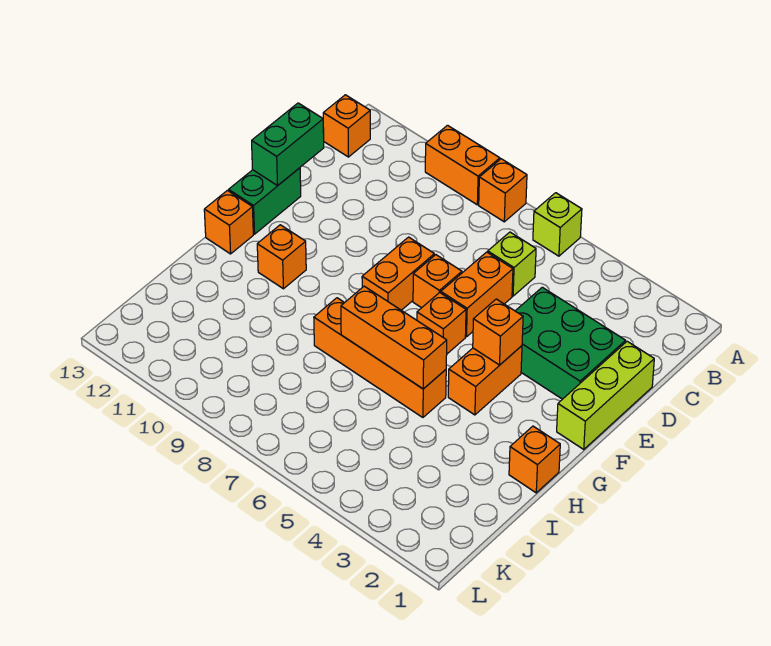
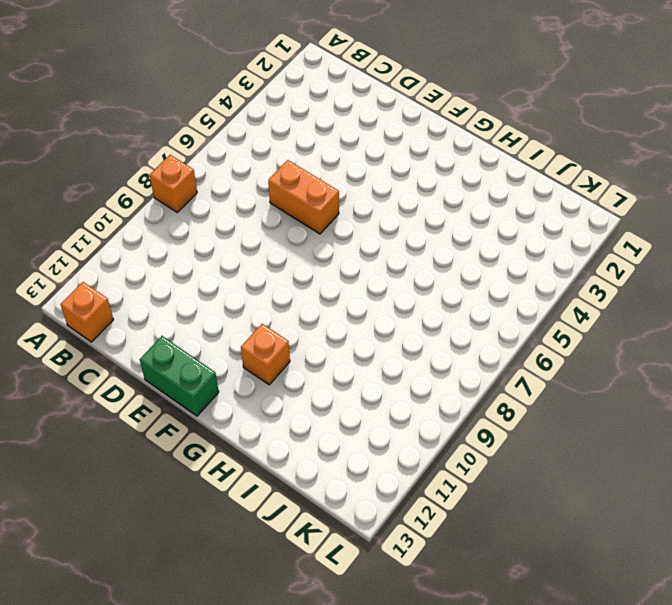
none -> lime brick A6 level 1
none -> orange brick A9:A10 level 1
none -> lime brick C6 level 1

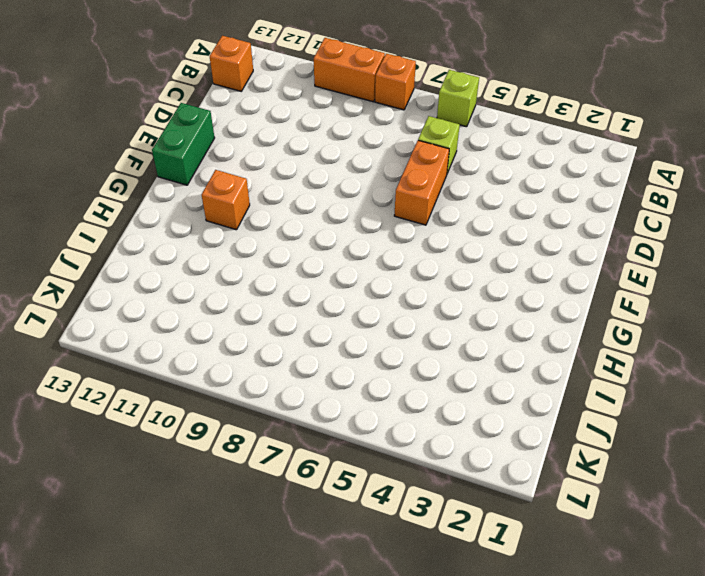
none -> lime brick D1:F1 level 1
none -> green brick D2:E4 level 1
none -> orange brick E7 level 1

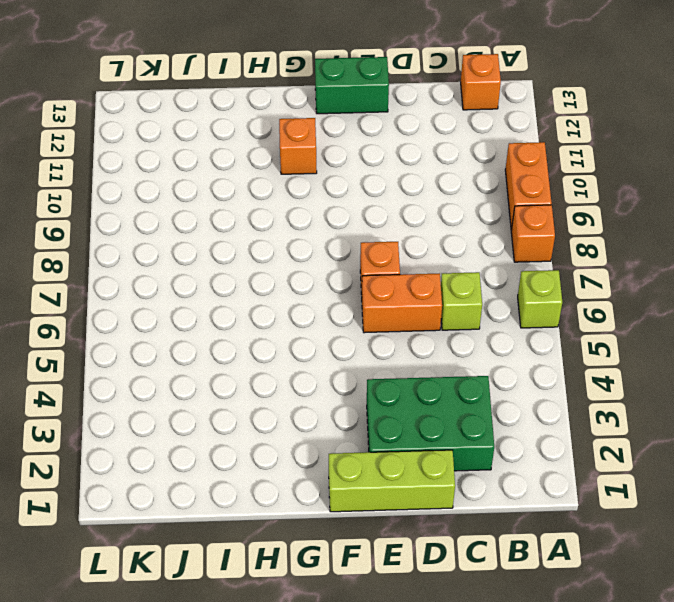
green brick C2:E3 level 1 -> green brick D2:E4 level 1
none -> orange brick E8:F8 level 1
none -> orange brick F4:G4 level 1
none -> orange brick F6 level 1

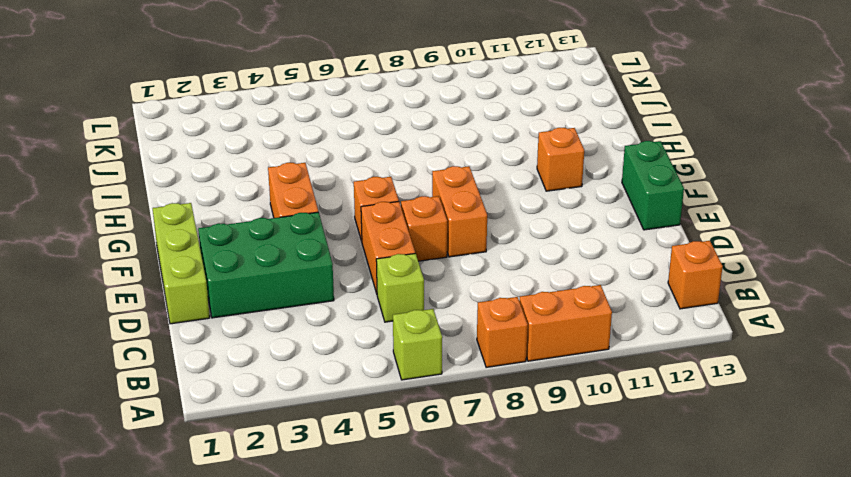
none -> orange brick G13 level 1
none -> orange brick H1 level 1
none -> orange brick H5:H8 level 1

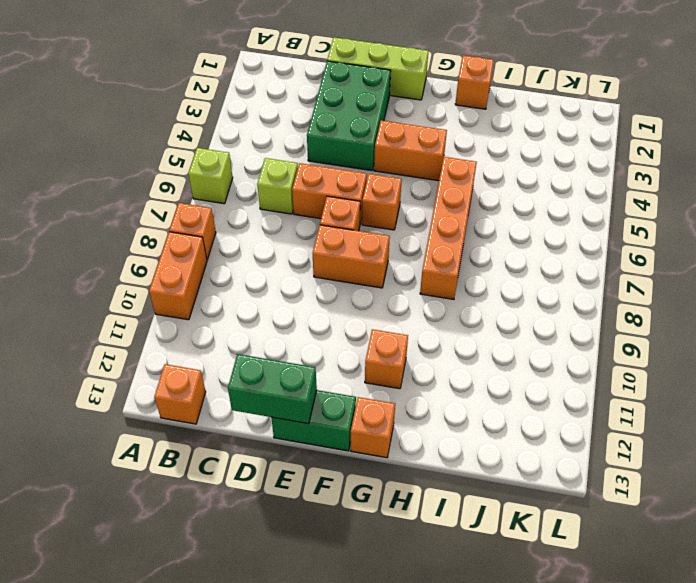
none -> orange brick F4 level 2
none -> orange brick H5:H7 level 2

